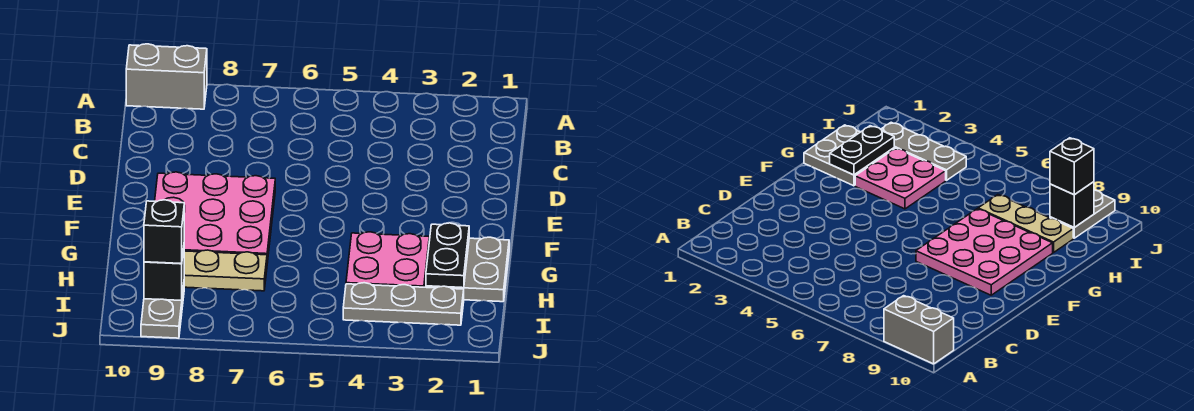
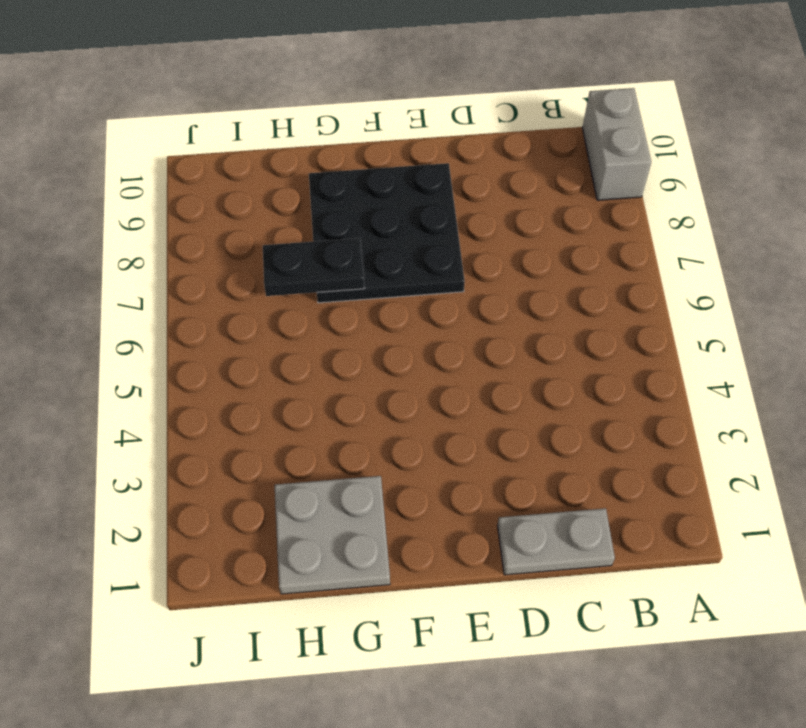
grey plate C1:D1 level 1 -> grey plate I9:J9 level 1
black plate E7:G9 level 1 -> pink plate E7:G9 level 1
black plate G7:H7 level 2 -> black plate G2:H2 level 2
none -> pink plate G3:H4 level 1
none -> tan plate H7:H9 level 1

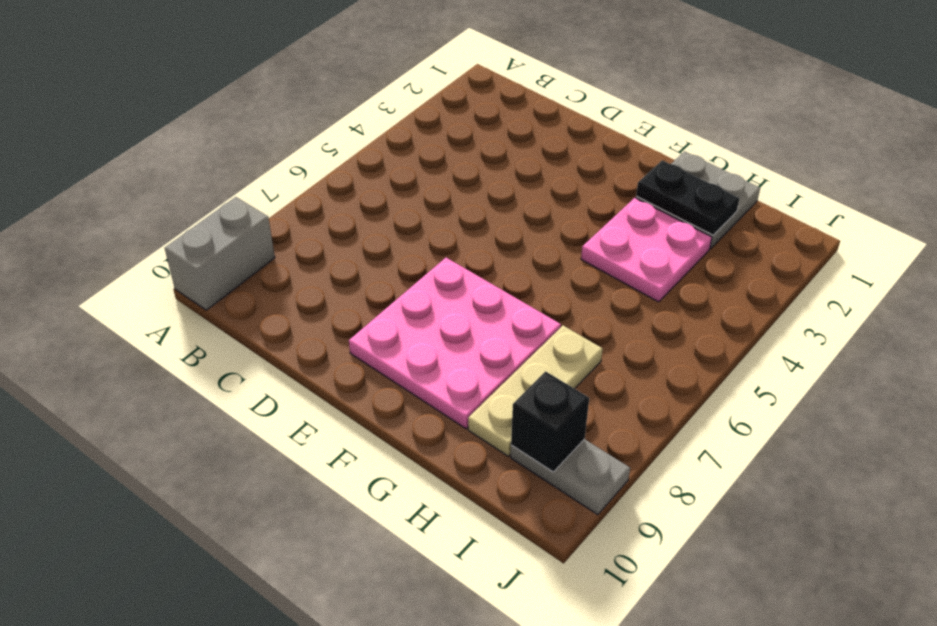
none -> grey plate I2:I4 level 1
none -> black brick I9 level 3

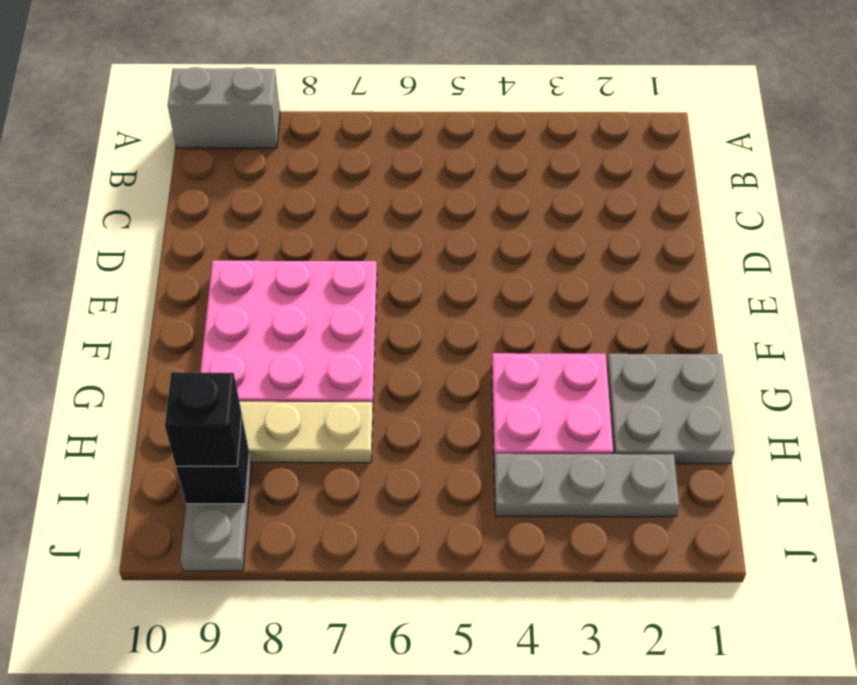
none -> black plate G2:H2 level 2

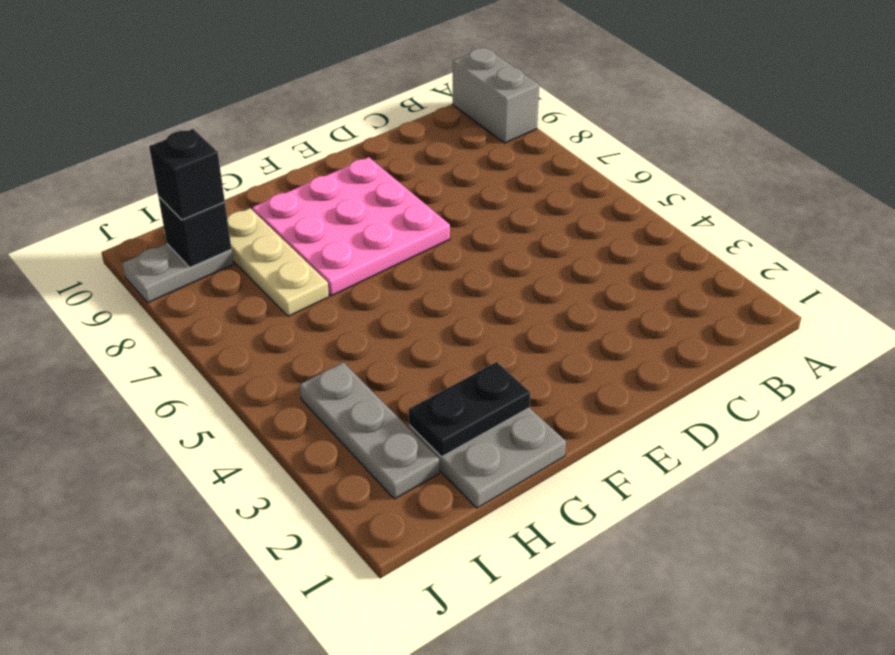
none -> pink plate G3:H4 level 1

